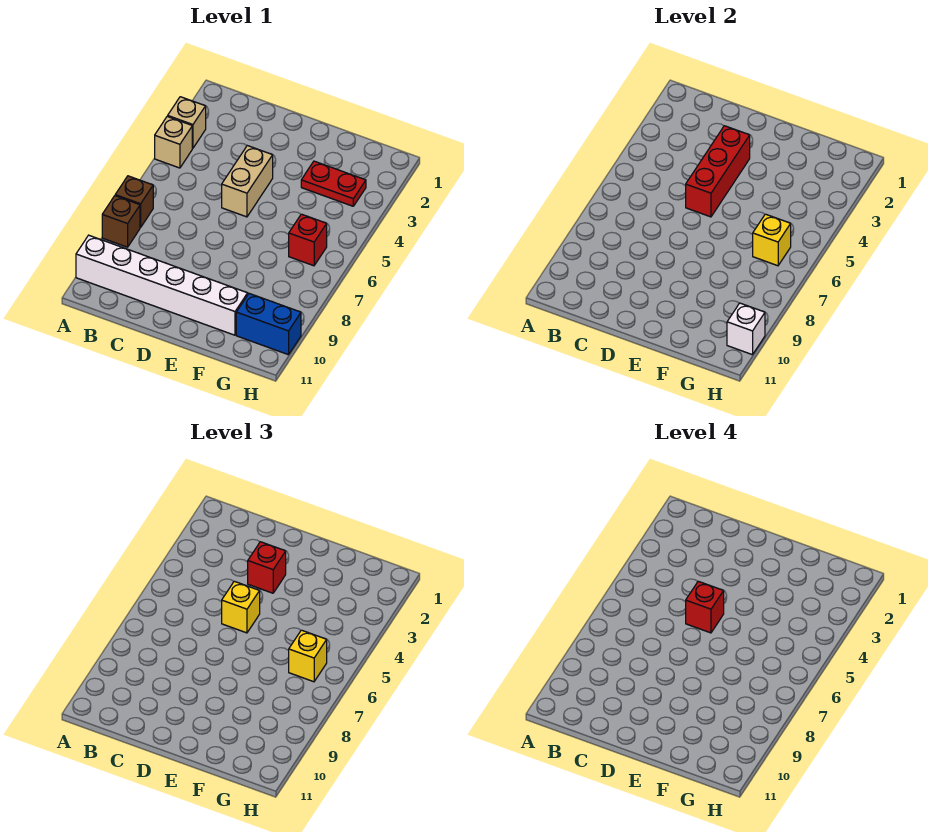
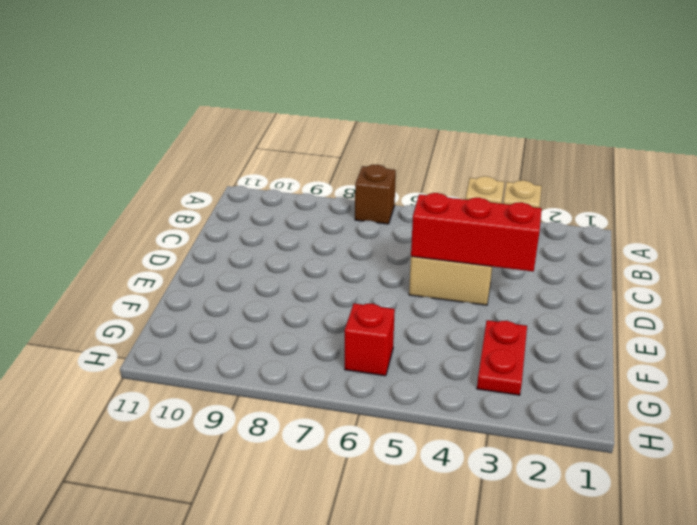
none -> brown brick A8 level 1
none -> white brick A10:F10 level 1
none -> blue brick G10:H10 level 1

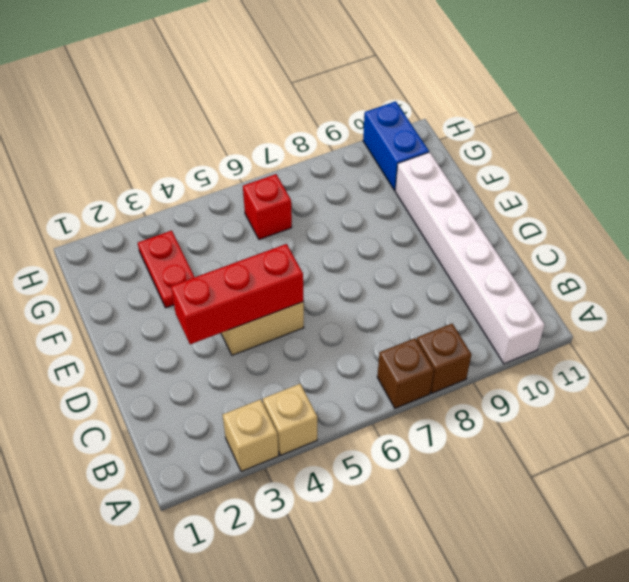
none -> yellow brick G6 level 2
none -> white brick H10 level 2
none -> red brick D3 level 3

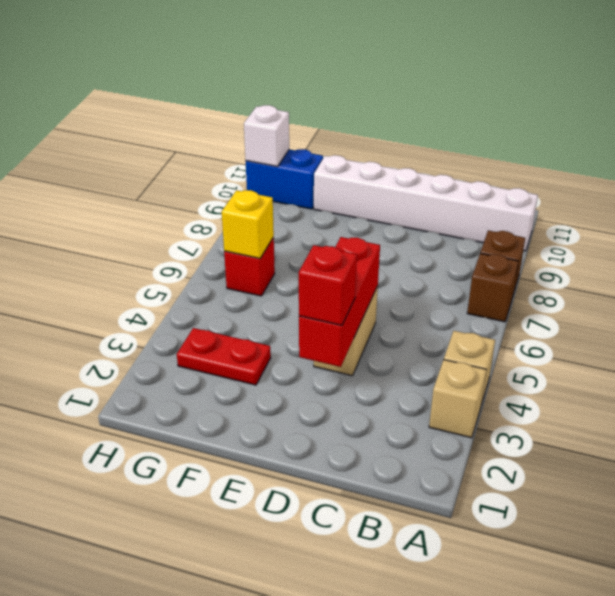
none -> yellow brick D5 level 3
none -> yellow brick G6 level 3
none -> red brick D5 level 4

